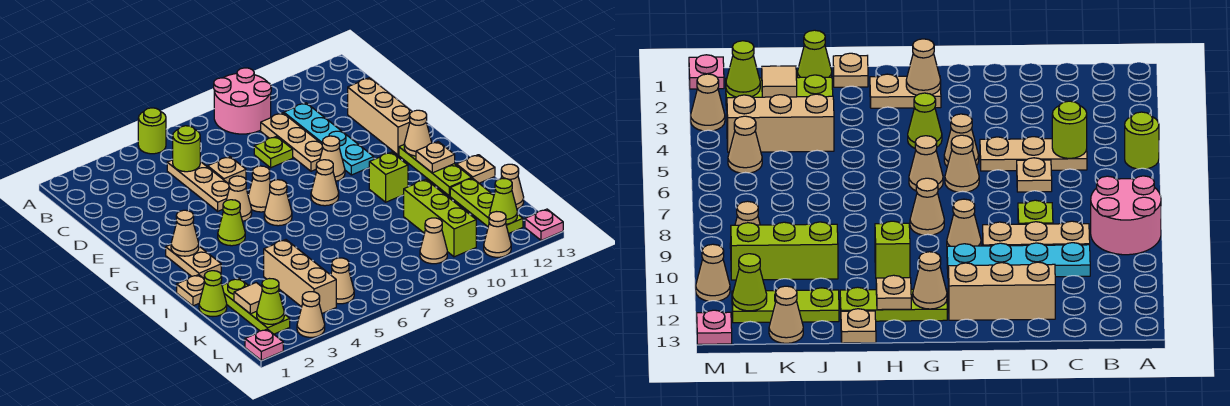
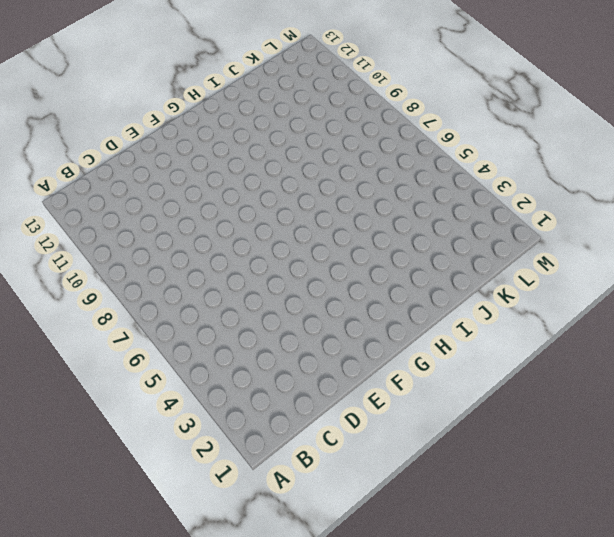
none -> lime round brick A5 level 1
none -> pink round brick A8:B9 level 1
none -> tan plate C5:E5 level 1
none -> tan plate C9:E9 level 1

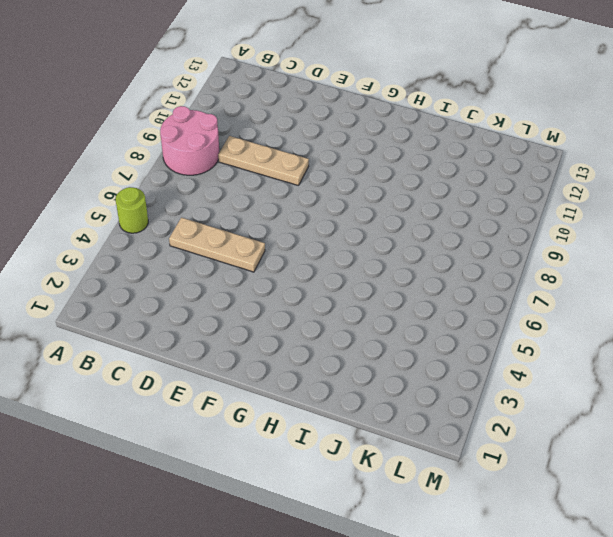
none -> cyan plate C10:F10 level 1
none -> tan plate D6 level 1
none -> lime plate D8 level 1
none -> tan brick D12:F12 level 1

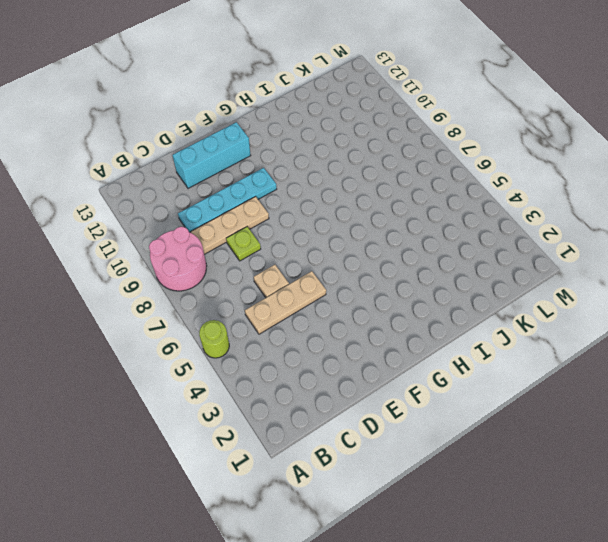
cyan brick D12:F12 level 1 -> tan brick D12:F12 level 1
none -> tan cone F5 level 1
none -> tan cone F6 level 1
none -> tan cone F9 level 1
none -> tan plate G2:H2 level 1

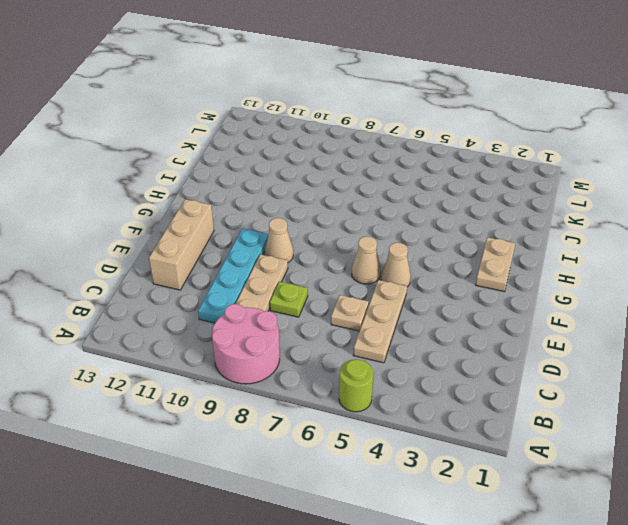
none -> lime cone G4 level 1
none -> tan cone G6 level 1
none -> tan cone G8 level 1
none -> lime plate G12:I12 level 1

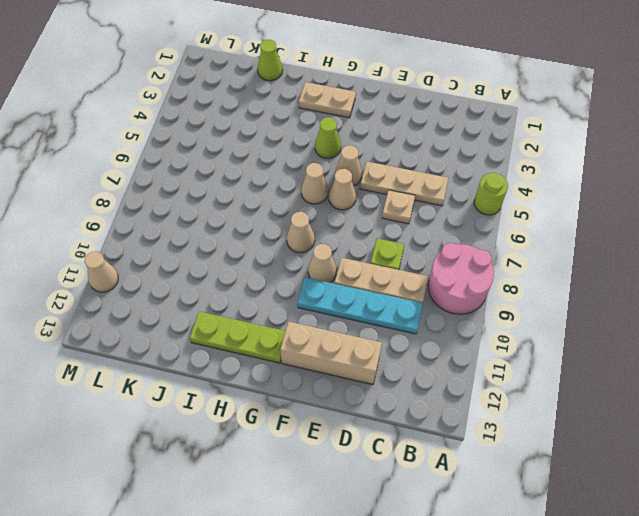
none -> lime brick H10 level 1
none -> tan plate I1 level 1
none -> tan plate I13 level 1
none -> lime plate J2:L2 level 1

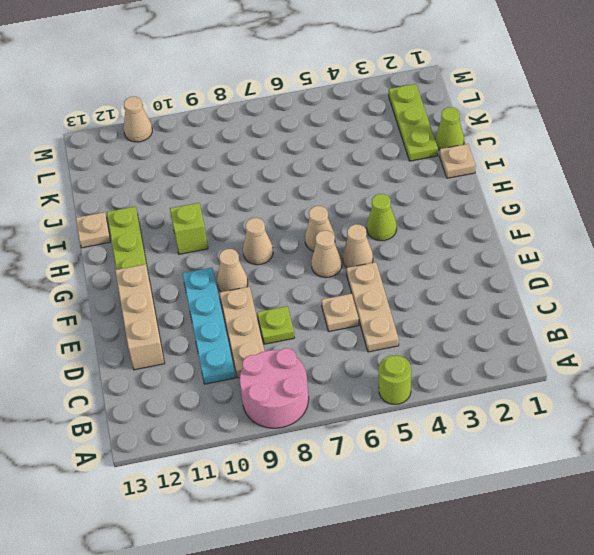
none -> tan plate G2:H2 level 1
none -> tan brick J4:L4 level 1
none -> lime brick J10:L10 level 1
none -> lime plate J12:L12 level 1

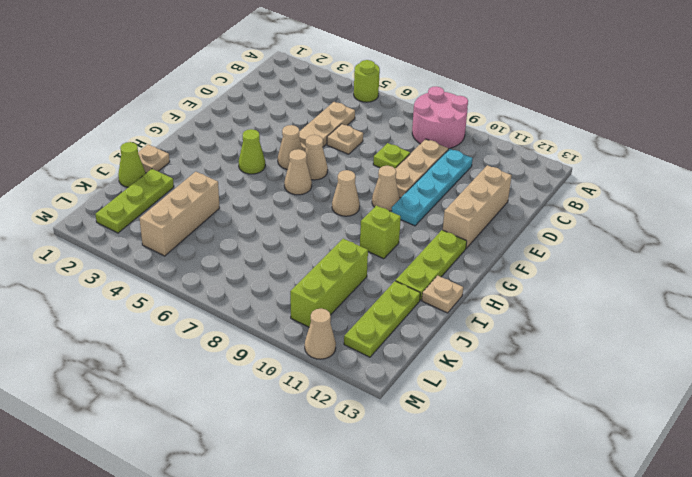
none -> tan plate G2:H2 level 1
none -> tan cone K13 level 1
none -> tan cone L5 level 1
none -> tan cone L9 level 1

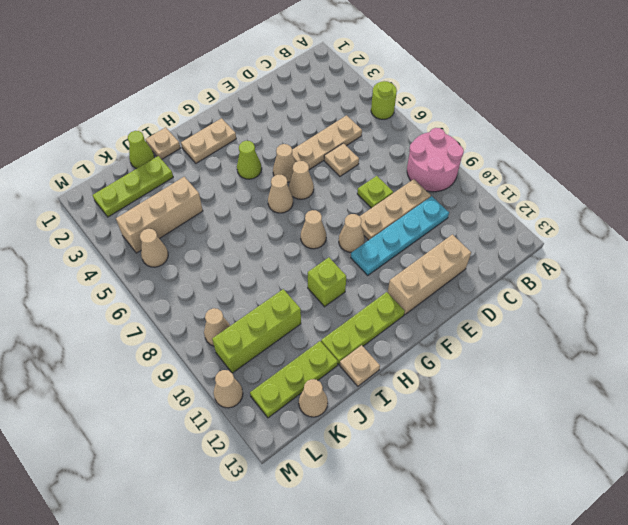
none -> pink plate M1 level 1
none -> tan cone M3 level 1
none -> pink plate M13 level 1
none -> lime round brick C5 level 2

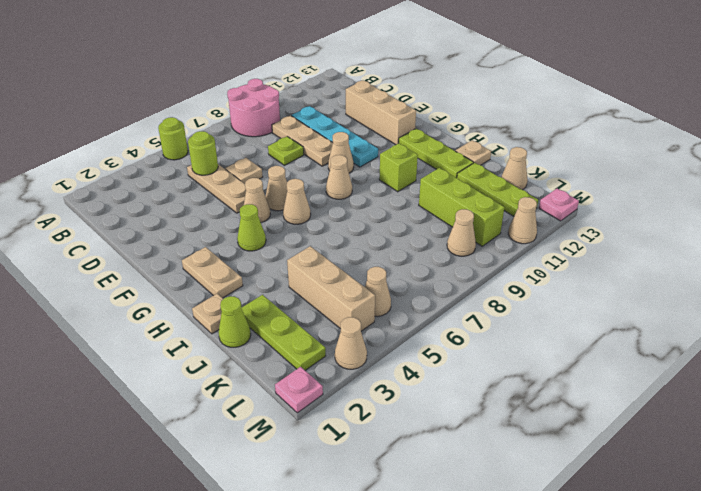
none -> tan cone G2 level 2
none -> tan cone G12 level 2
none -> tan plate H12 level 2
none -> tan tile K2 level 2

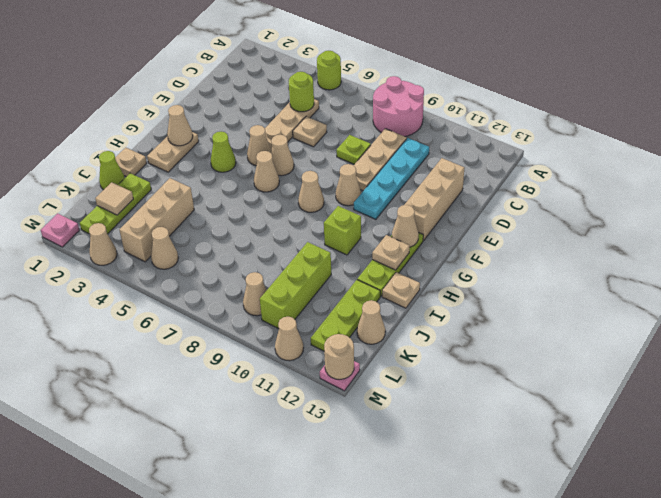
tan round brick M13 level 2 -> none
none -> lime cone L2 level 2
none -> lime cone L12 level 2

